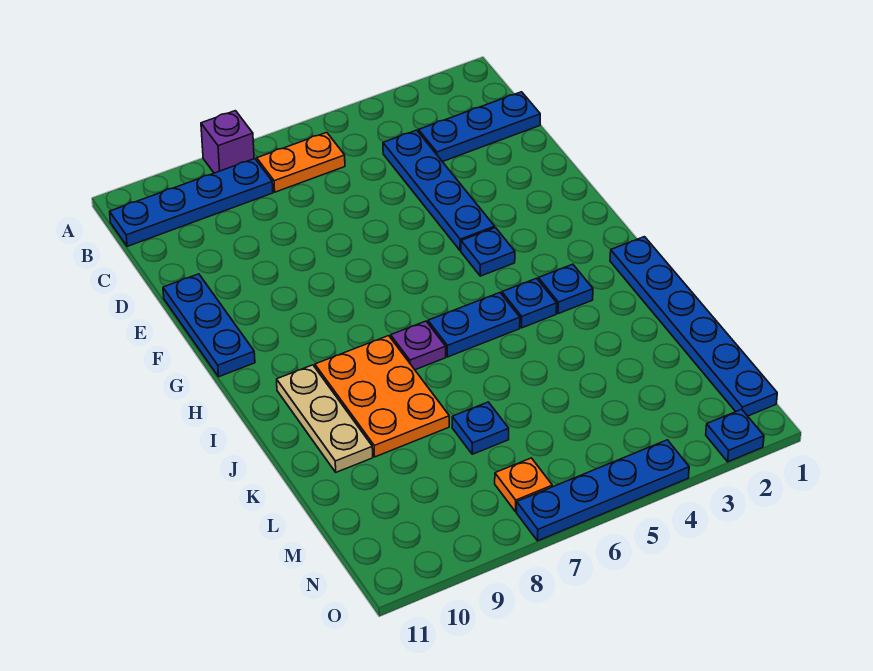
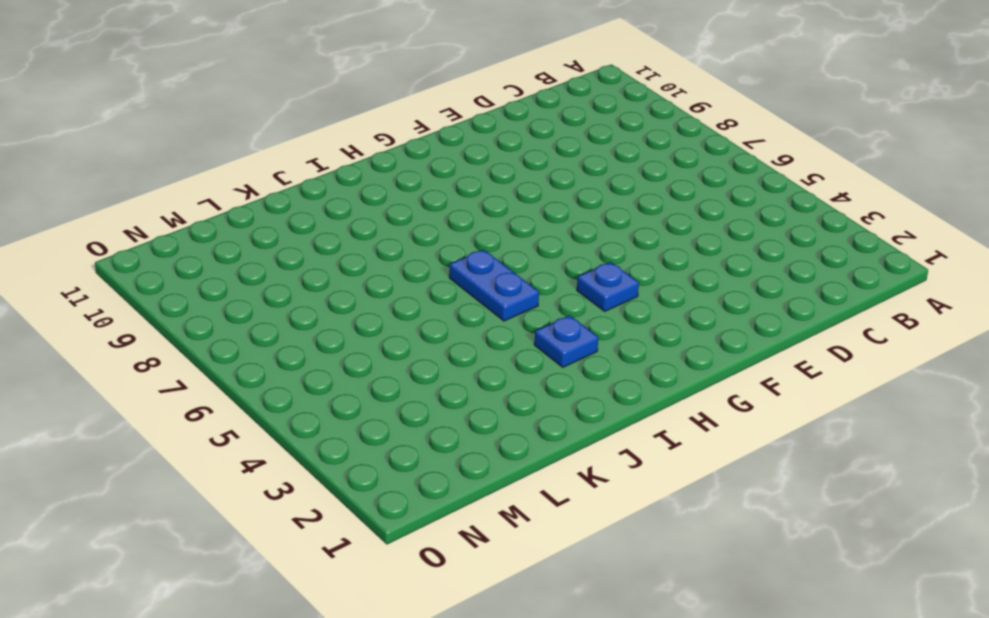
none -> purple brick A8 level 1
none -> orange plate B6:B7 level 1
none -> blue plate B8:B11 level 1

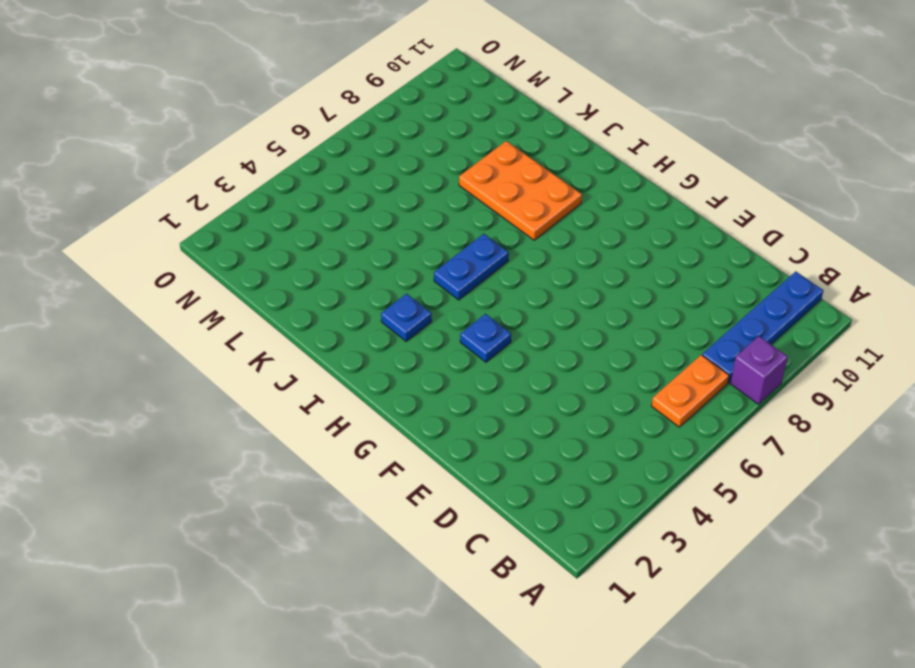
none -> blue plate C1:C3 level 1
none -> blue plate C4:F4 level 1
none -> blue plate E11:G11 level 1

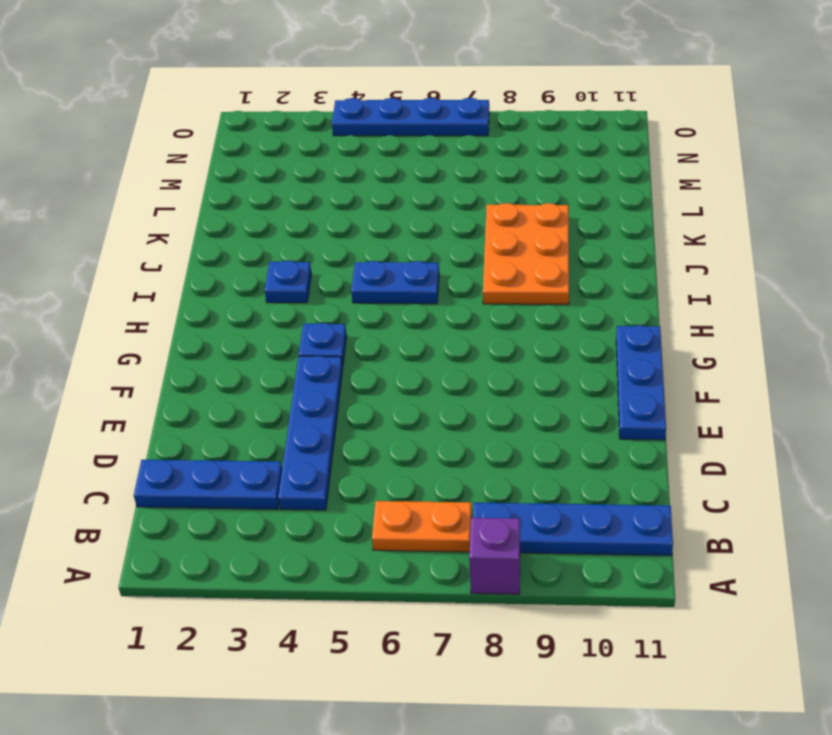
none -> blue plate I1:N1 level 1
none -> blue plate I4 level 1
none -> purple plate I7 level 1

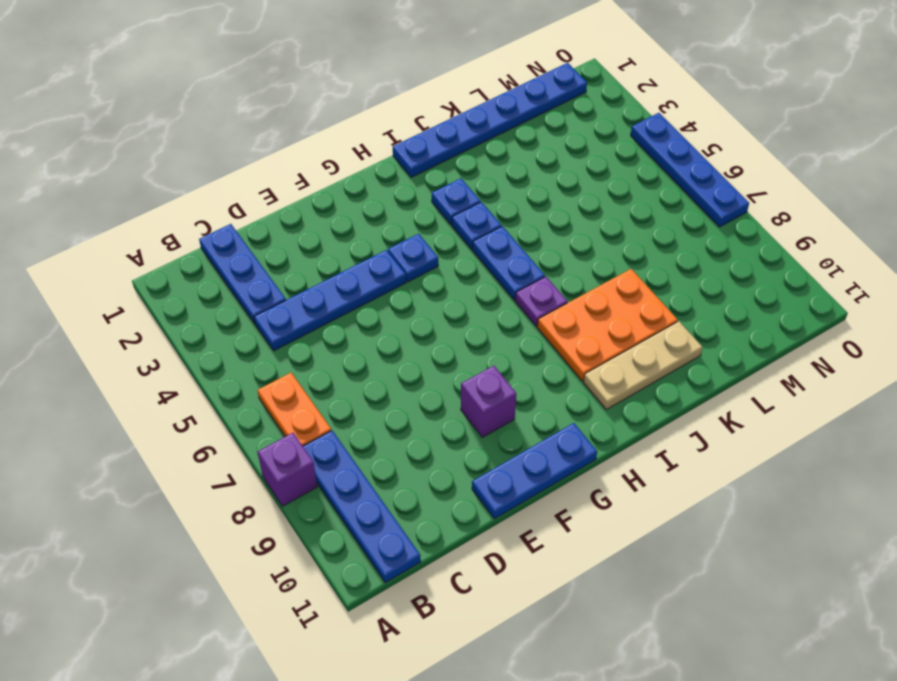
purple brick F9 level 1 -> none
none -> blue plate L7 level 1
none -> orange plate N7 level 1
none -> blue plate O2 level 1

